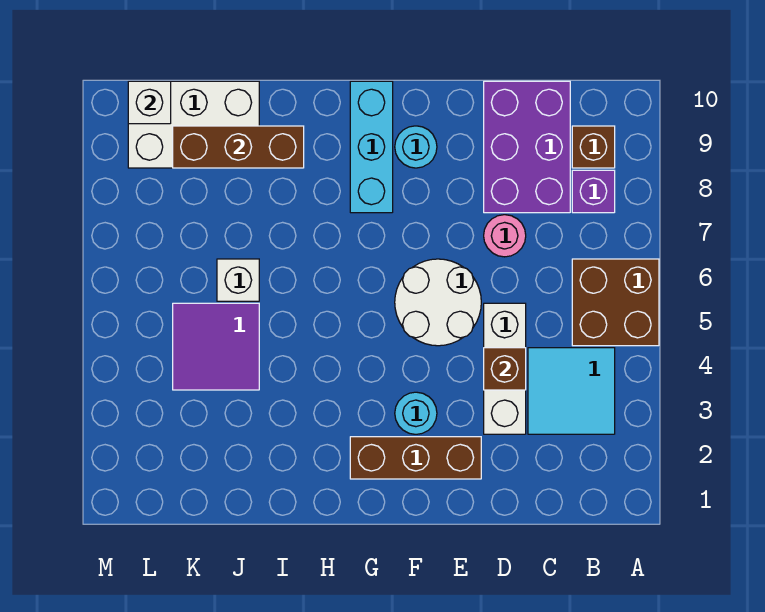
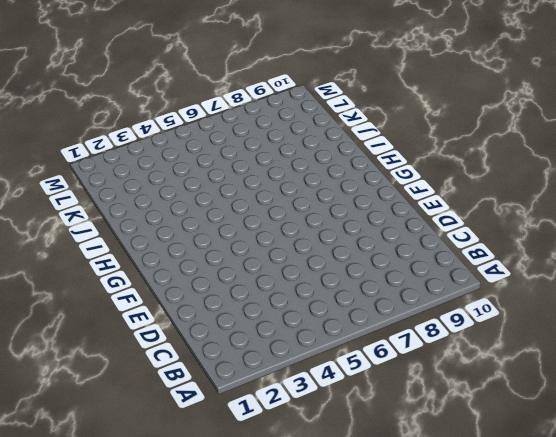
none -> brown brick A5:B6 level 1
none -> cyan tile B3:C4 level 1
none -> purple brick B8 level 1

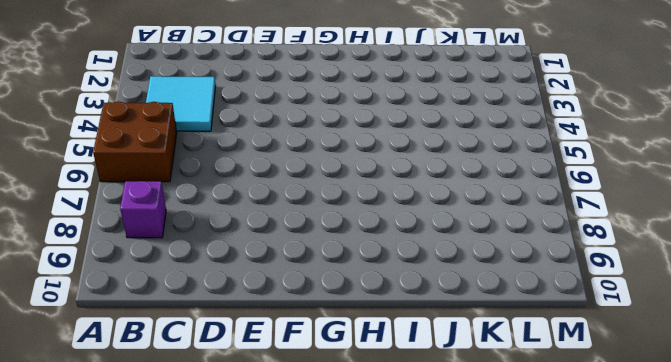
none -> brown brick B9 level 1
none -> purple brick C8:D10 level 1
none -> white brick D3:D5 level 1

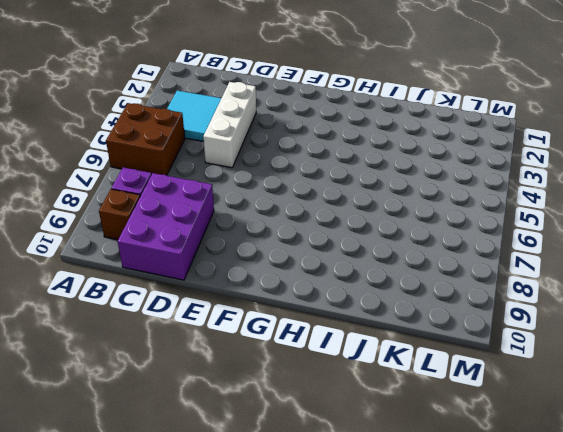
none -> pink round brick D7 level 1
none -> brown brick E2:G2 level 1
none -> white round brick E5:F6 level 1

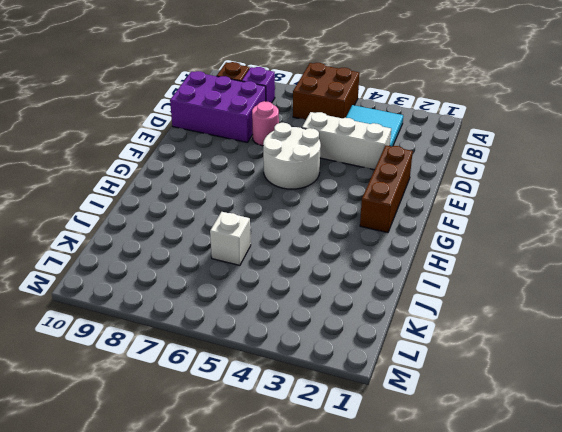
none -> cyan round brick F3 level 1
none -> cyan round brick F9 level 1
none -> cyan brick G8:G10 level 1

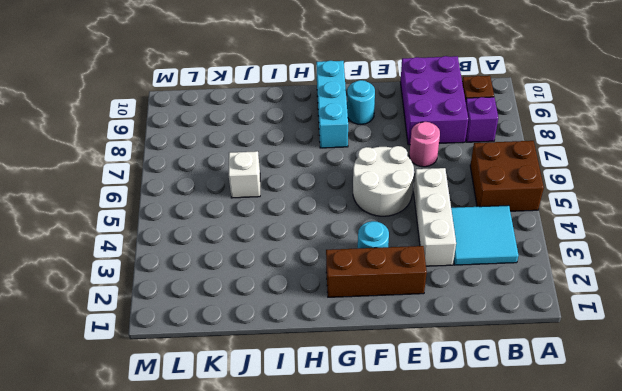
none -> purple tile J4:K5 level 1
none -> white brick J9:L10 level 1
none -> brown brick D4 level 2

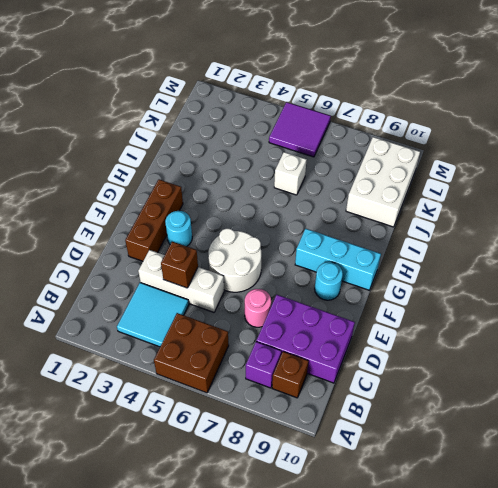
purple tile L5:M6 level 1 -> purple tile J4:K5 level 1
none -> brown brick I9:K9 level 2
none -> white brick L10 level 2

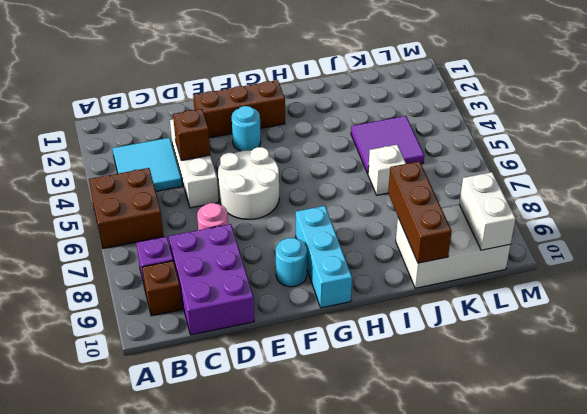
brown brick J8:J10 level 2 -> brown brick I9:K9 level 2
white brick L9:L10 level 2 -> white brick L10 level 2

